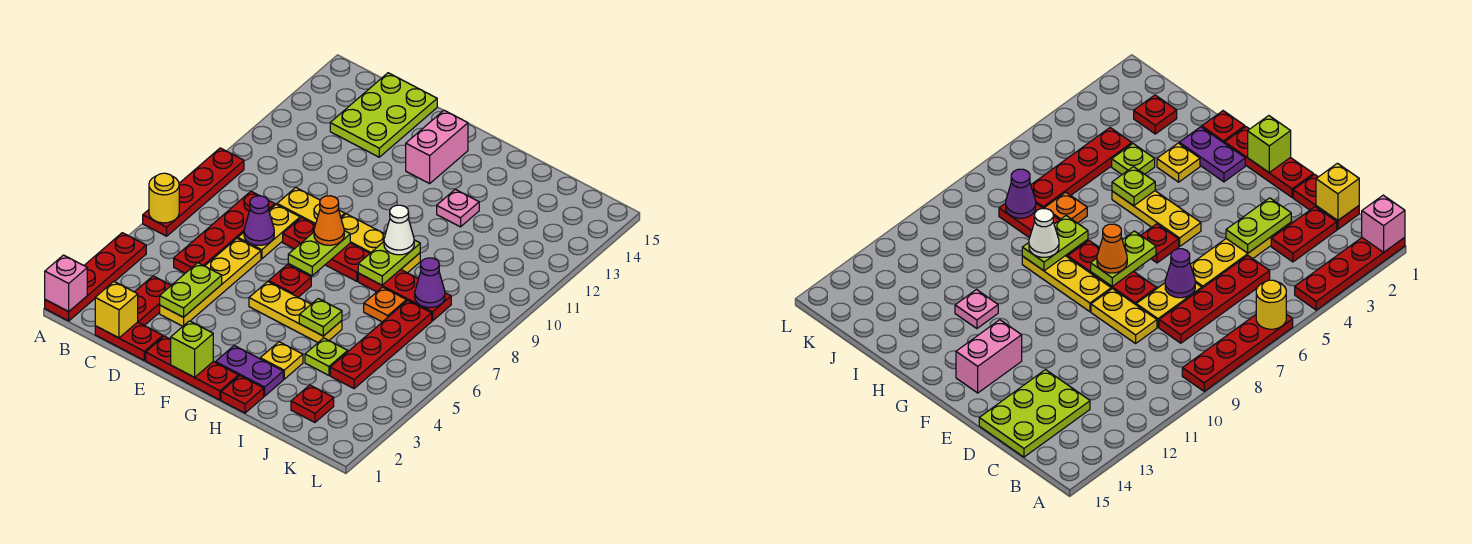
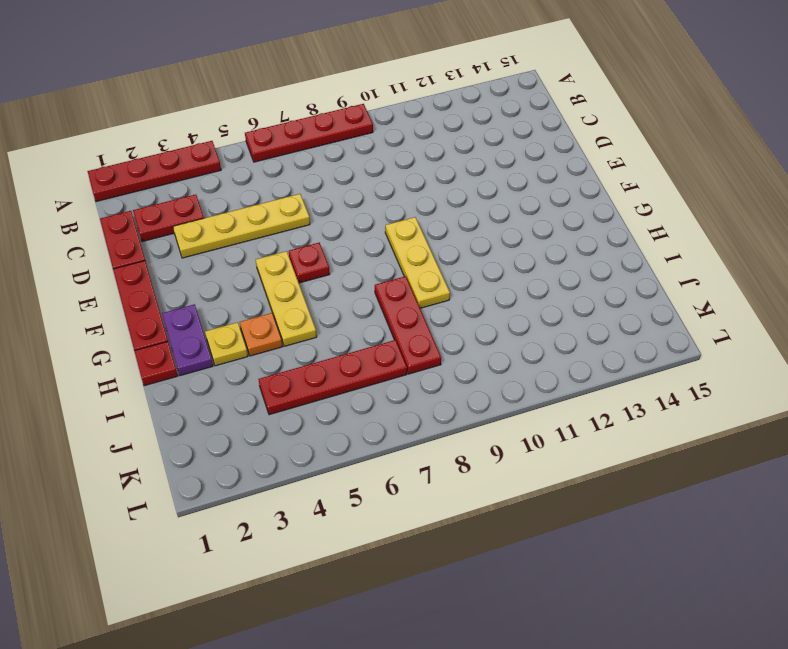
orange plate H4 level 1 -> orange plate I7 level 1
none -> red plate C5:C8 level 1
none -> lime plate C13:D15 level 1
none -> yellow plate D7:D8 level 1
none -> yellow plate D9:E9 level 1

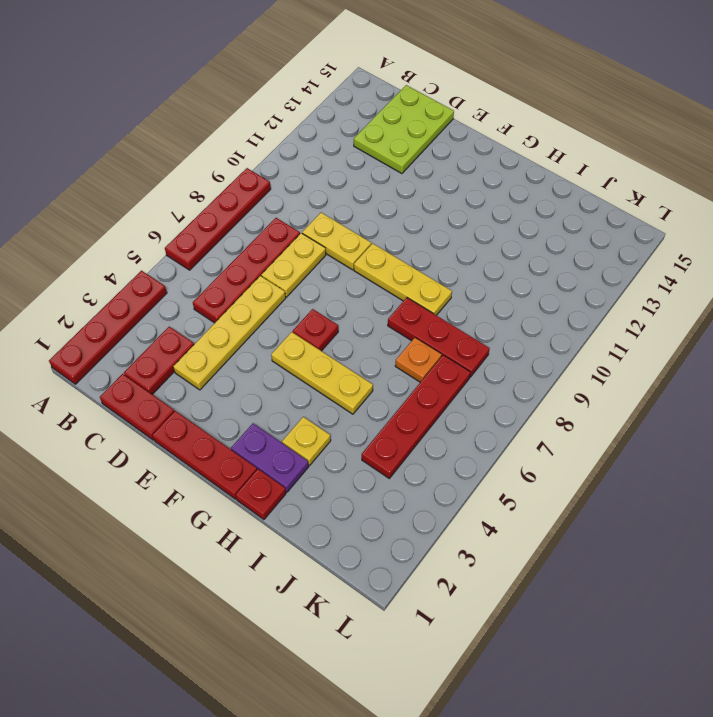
none -> red plate E8:G8 level 1
none -> pink brick F13:F14 level 1
none -> pink plate H12 level 1
none -> lime plate I4 level 1

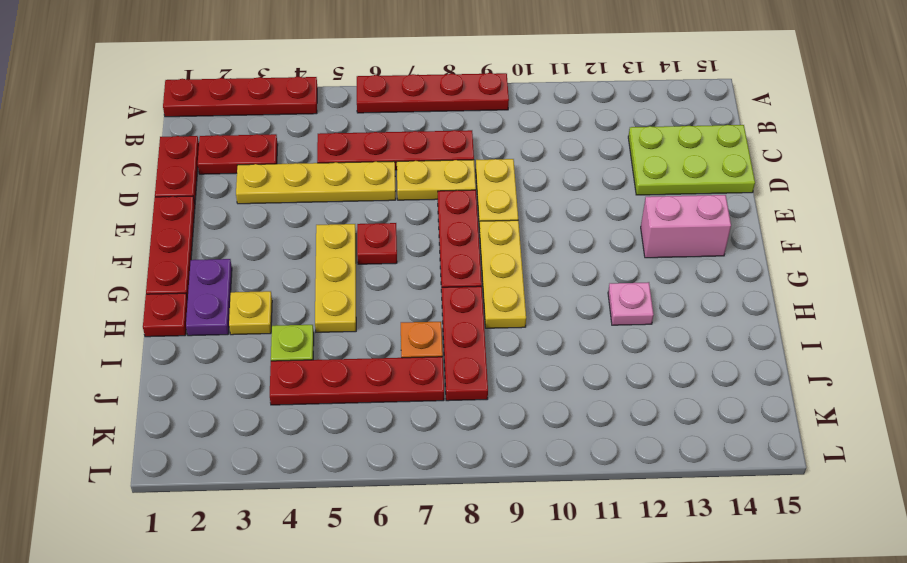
none -> red plate J2 level 1
none -> pink brick A1 level 2
none -> yellow round brick A6 level 2
none -> yellow brick C1 level 2

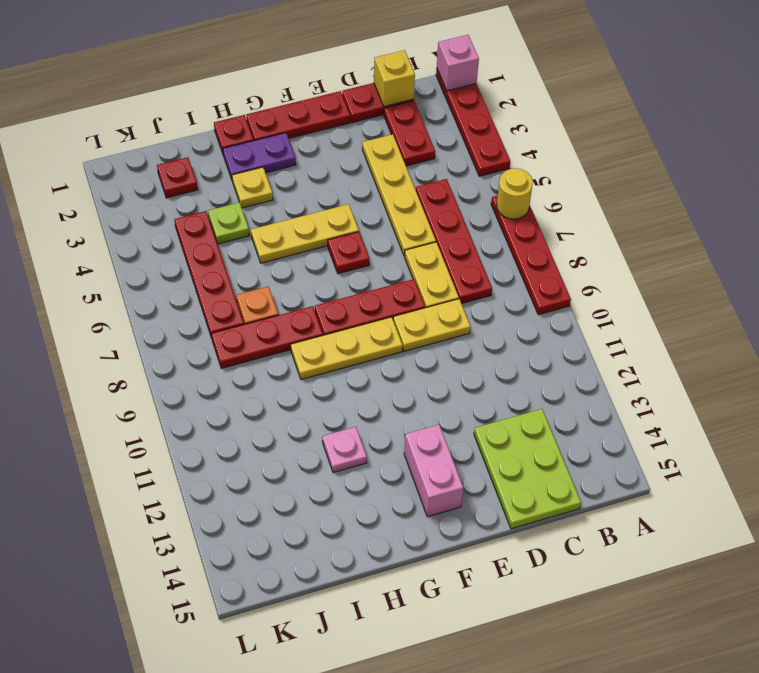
none -> lime plate D3:D4 level 2
none -> purple cone D7 level 2
none -> lime brick F1 level 2
none -> lime plate F7:F8 level 2

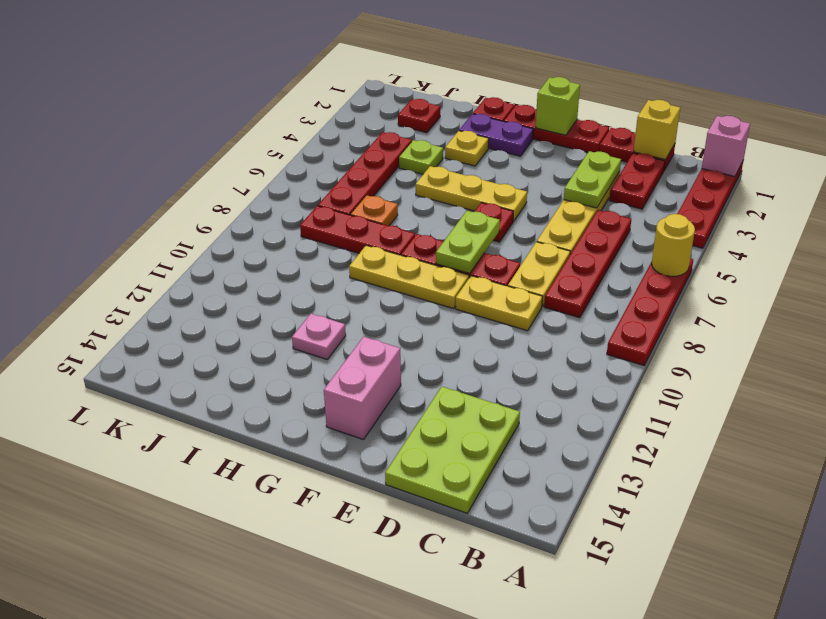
none -> purple cone D7 level 2
none -> lime plate H5 level 2
none -> lime plate H8:H9 level 2
none -> purple cone J8 level 2

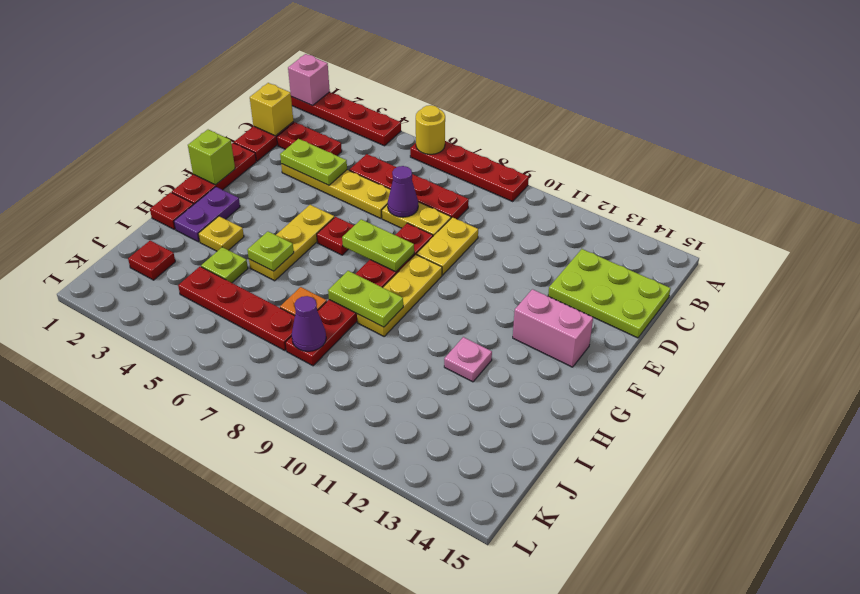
none -> orange cone F8 level 3
none -> white cone H9 level 3

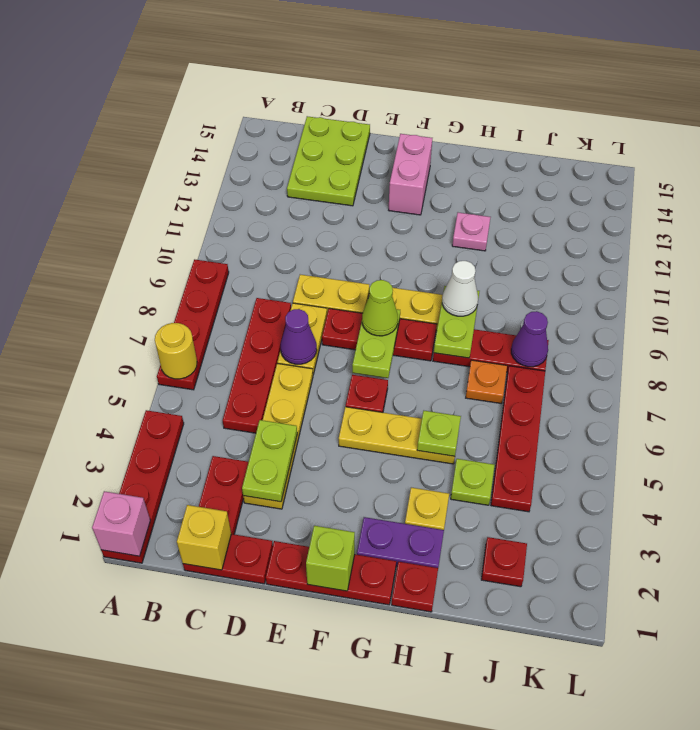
lime cone F8 level 3 -> orange cone F8 level 3

